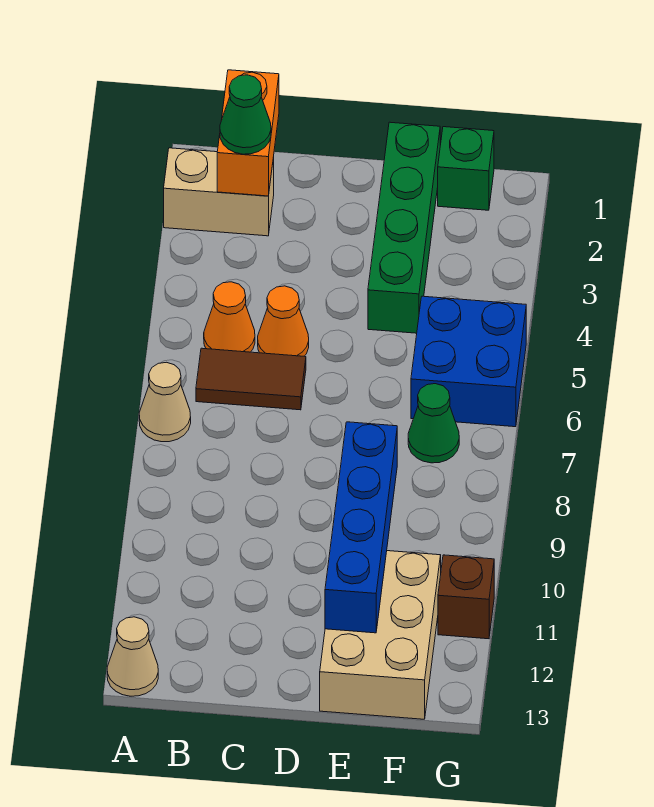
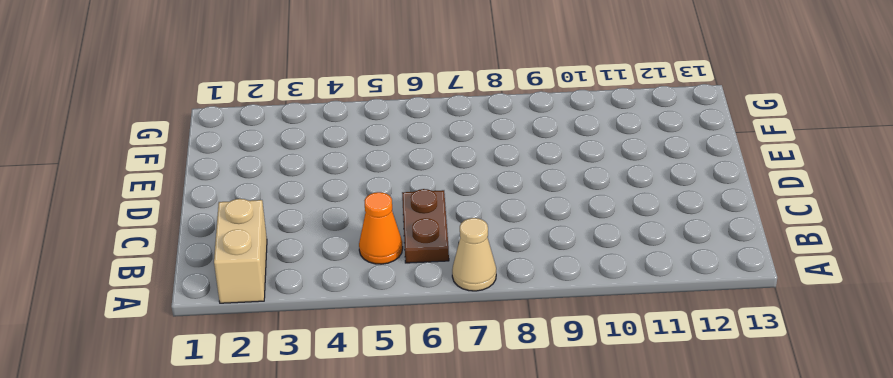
brown plate B6:C6 level 1 -> brown tile B6:C6 level 1
none -> tan cone A13 level 1
none -> orange cone C5 level 1
none -> green brick E1:E4 level 1

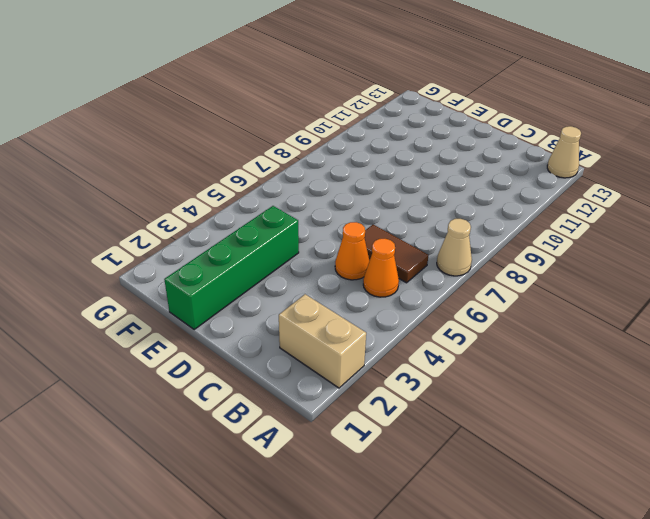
none -> tan brick E11:F13 level 1
none -> green brick F1 level 1
none -> blue brick F5:G6 level 1

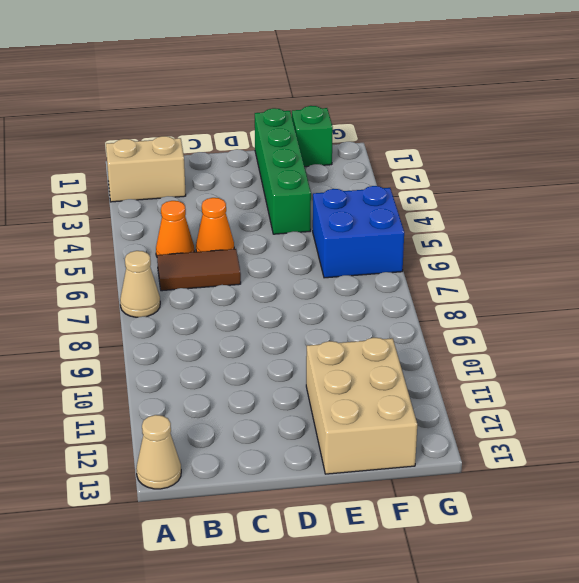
none -> green cone F7 level 1
none -> brown brick G11 level 1
none -> orange brick B1:B2 level 2

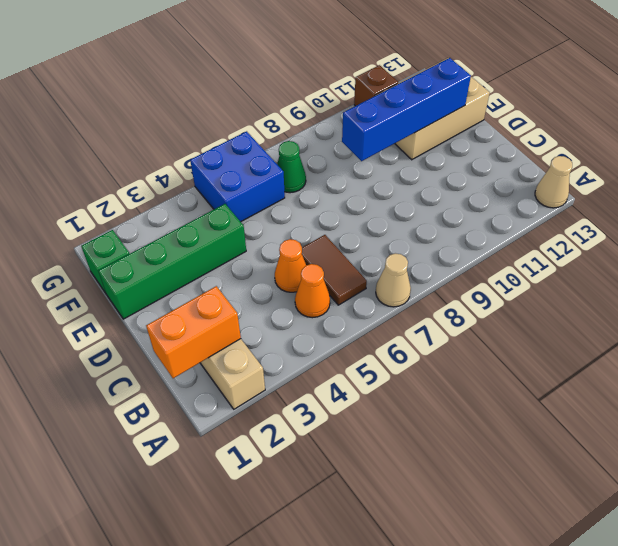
none -> green cone B2 level 3

